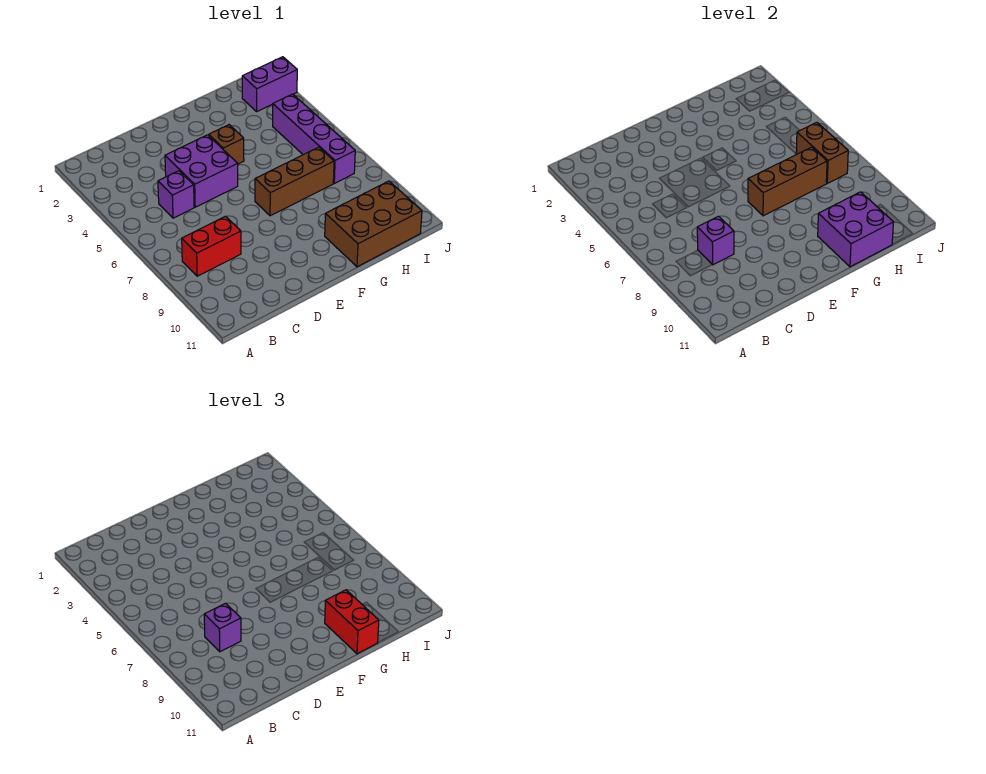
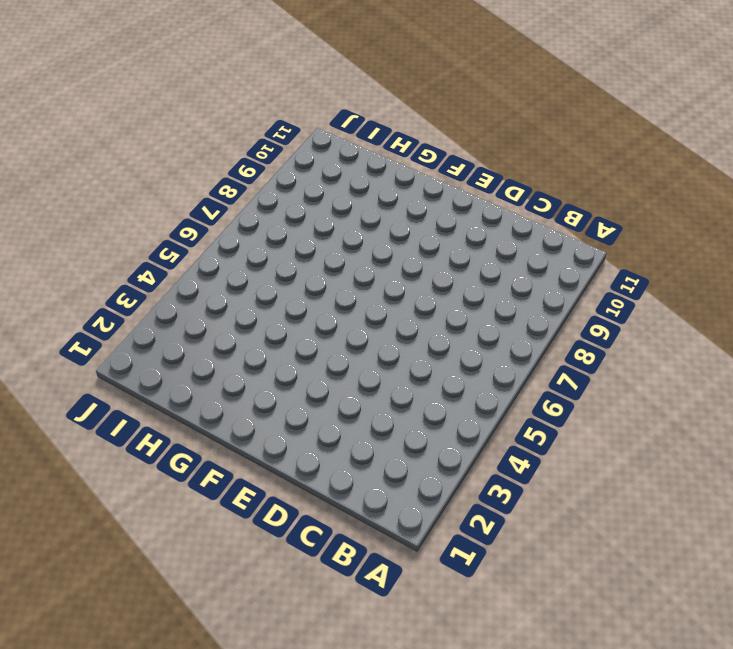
none -> red brick B8:C8 level 1
none -> purple brick C5 level 1
none -> purple brick D4:E5 level 1

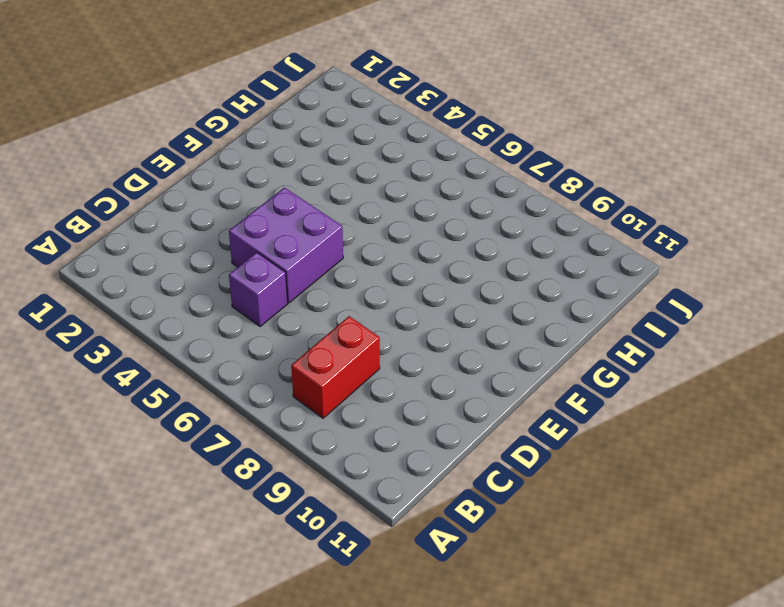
none -> brown brick F4 level 1
none -> brown brick F7:H7 level 1
none -> brown brick G10:I11 level 1

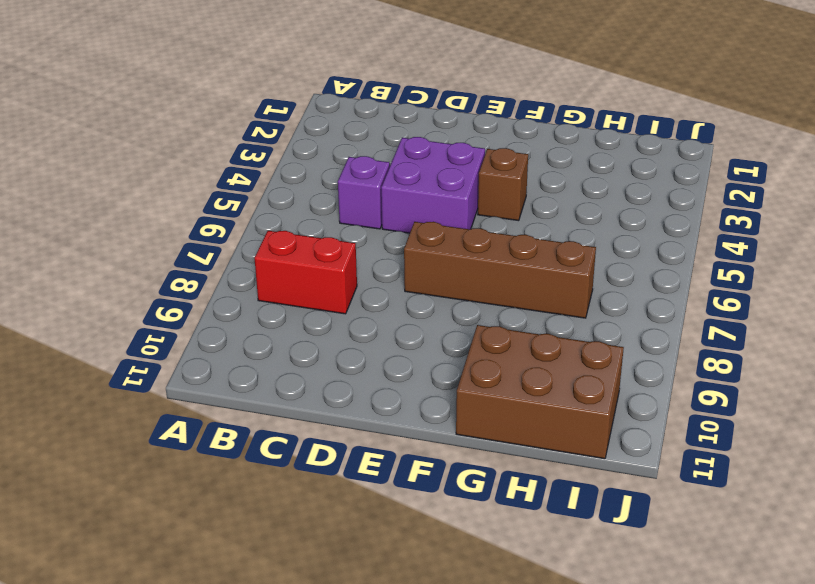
brown brick E7:H7 level 1 -> brown brick F7:H7 level 1
none -> purple brick I2:J2 level 1
none -> purple brick I4:I7 level 1
none -> purple brick C8 level 2

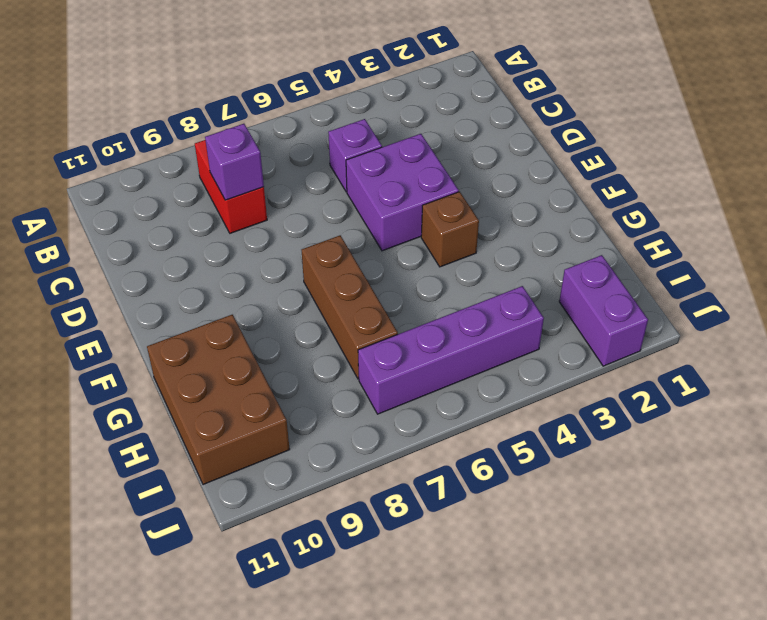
none -> brown brick F7:H7 level 2
none -> purple brick G10:H11 level 2
none -> brown brick I6:I7 level 2

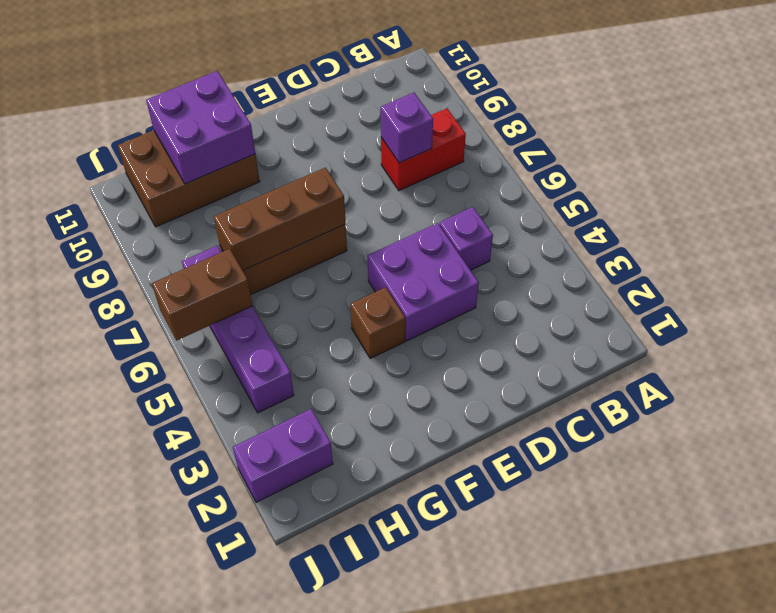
brown brick I6:J6 level 2 -> brown brick I6:I7 level 2
none -> purple brick C8 level 3
none -> red brick G10:G11 level 3

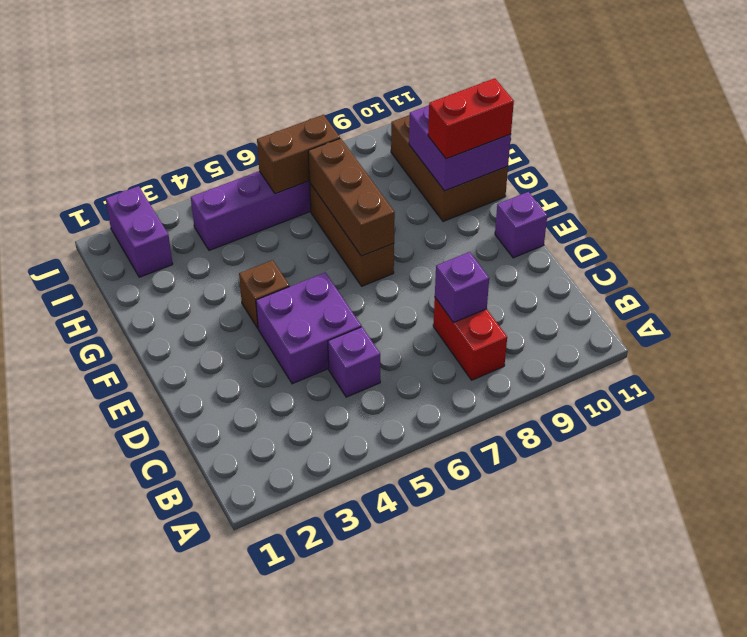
purple brick E11 level 1 -> purple brick C8 level 3

